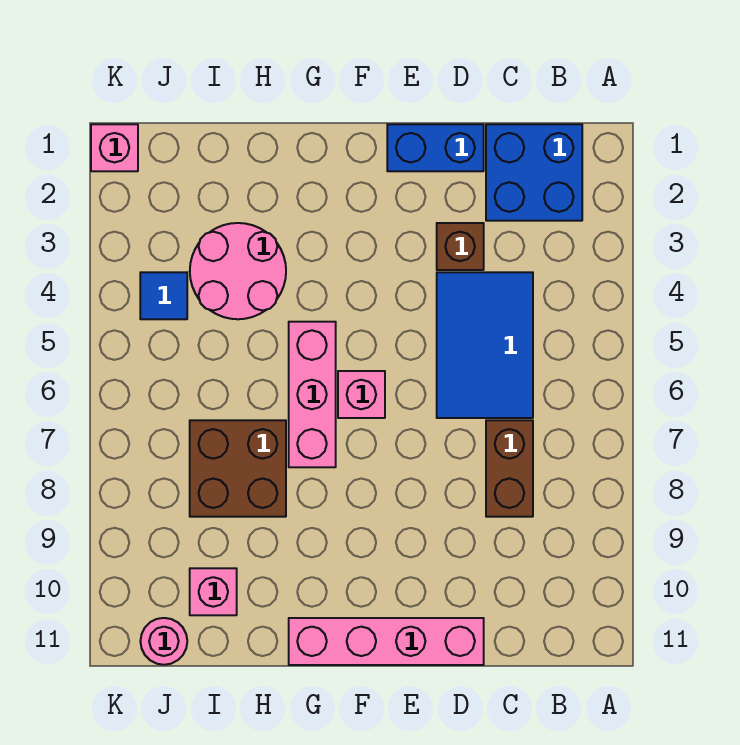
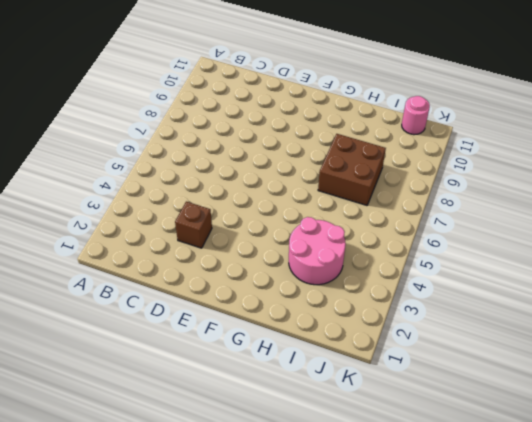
none -> blue brick B1:C2 level 1
none -> blue tile C4:D6 level 1
none -> brown brick C7:C8 level 1

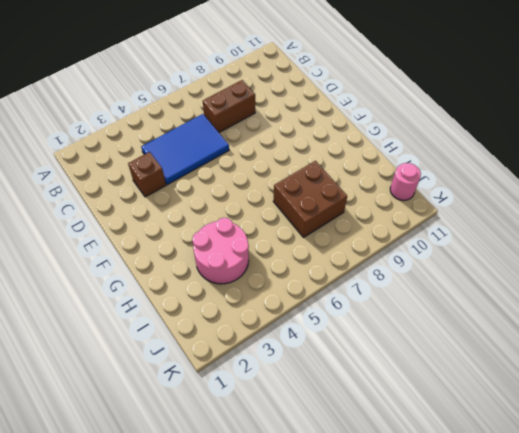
none -> blue brick B1:C2 level 1
none -> blue brick D1:E1 level 1
none -> pink brick D11:G11 level 1

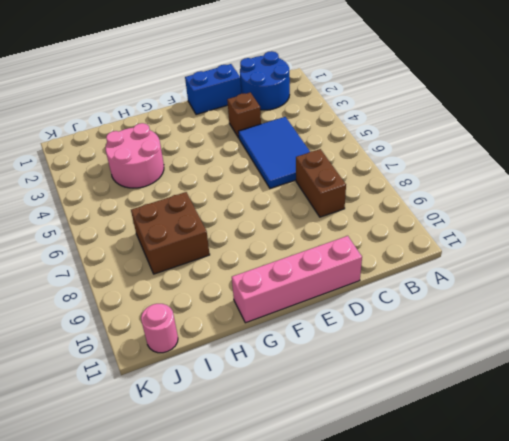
blue round brick B1:C2 level 1 -> blue brick B1:C2 level 1
none -> pink brick F6 level 1
none -> pink brick G5:G7 level 1
none -> pink brick I10 level 1

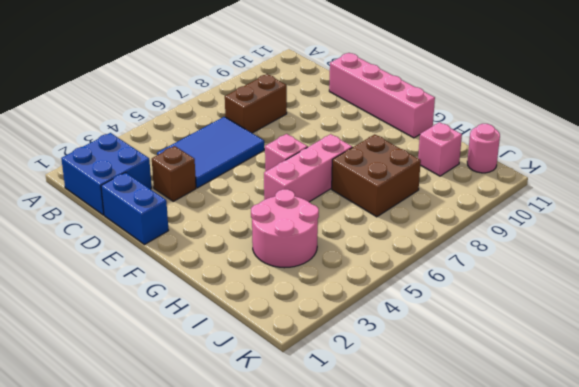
none -> blue tile J4 level 1
none -> pink brick K1 level 1

